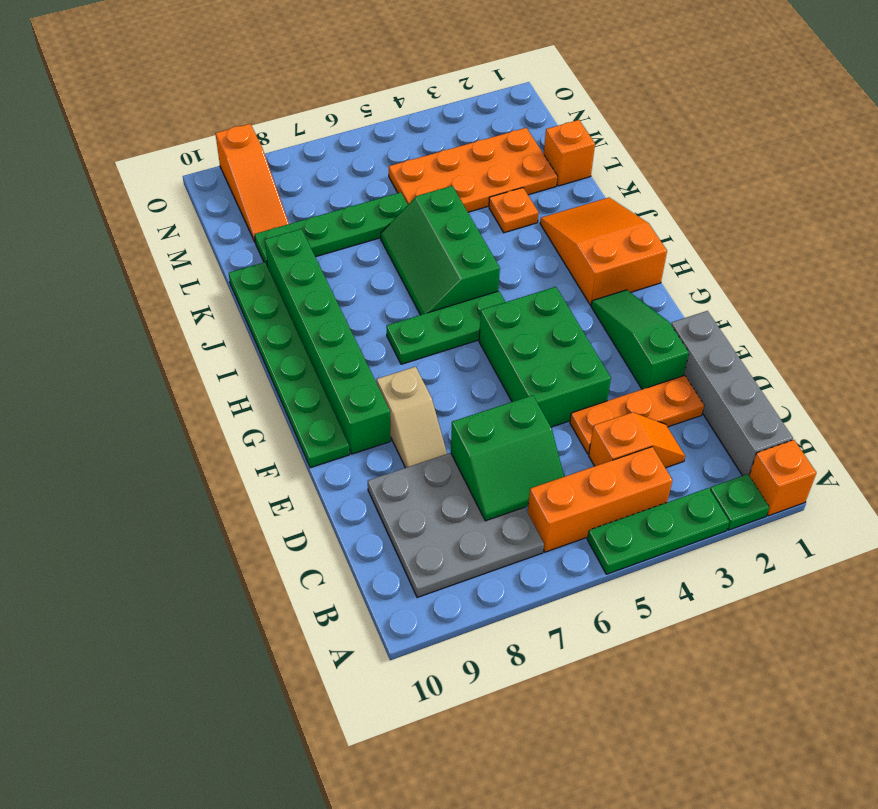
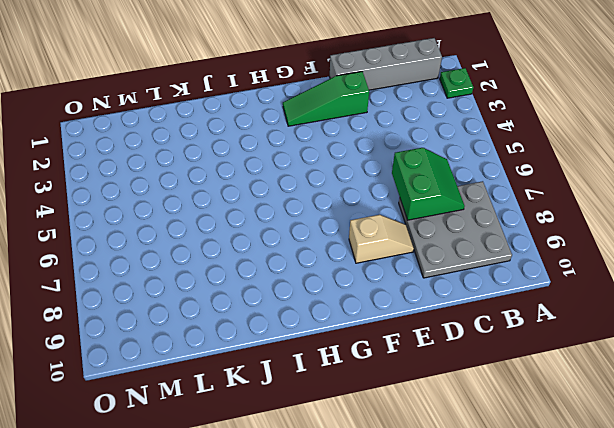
none -> orange brick A1 level 1
none -> green plate A3:A5 level 1
none -> orange brick B4:B6 level 1

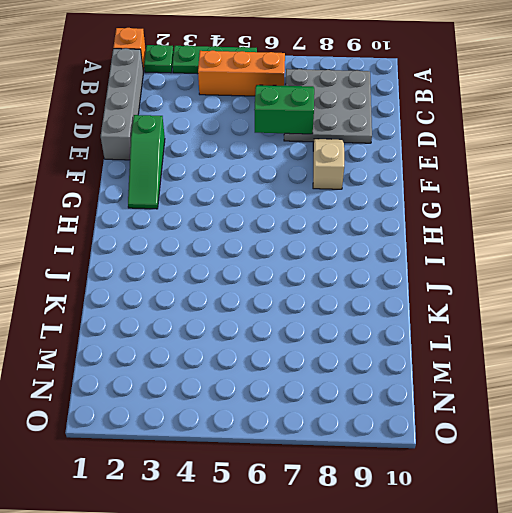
none -> orange slope C3:C4 level 1 top 4
none -> orange plate D2:D4 level 1
none -> green brick E4:G5 level 1

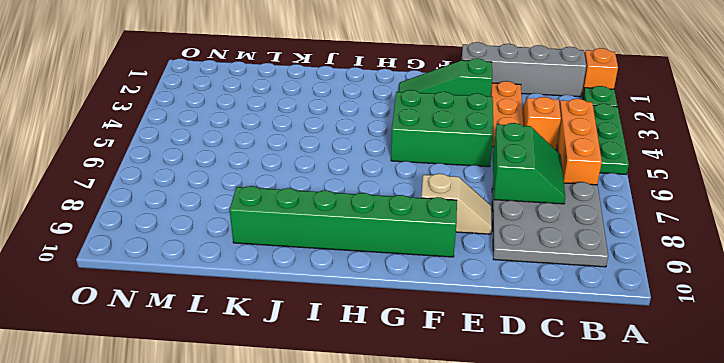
none -> green plate F10:K10 level 1
none -> orange slope H1:J2 level 1 top H
none -> green plate H5:H7 level 1

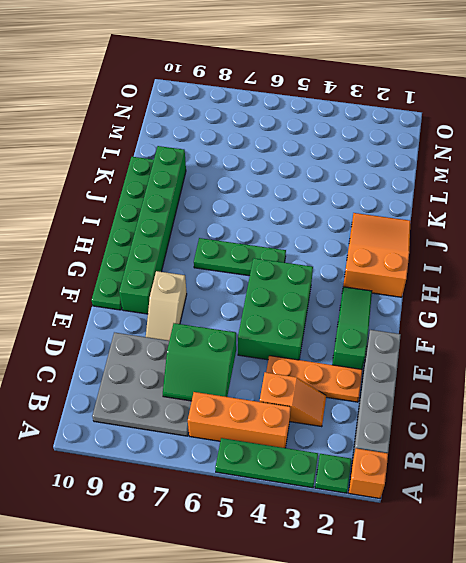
none -> green slope I5:K6 level 1 top 5
none -> orange plate K3 level 1
none -> orange brick L1 level 1

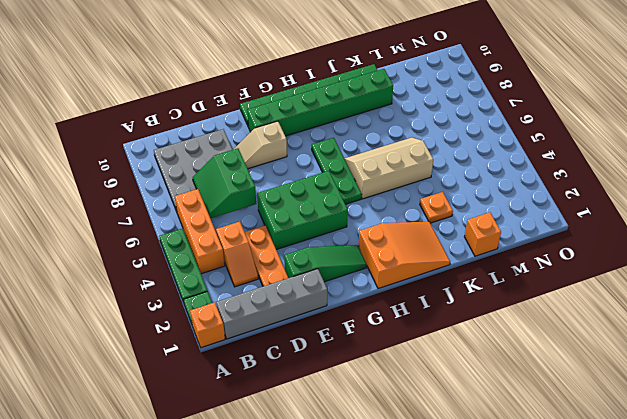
tan slope I5:K6 level 1 top 5 -> green slope I5:K6 level 1 top 5
none -> orange plate L2:M5 level 1
none -> green plate L6:L9 level 1
none -> orange slope M9:O9 level 1 top O

